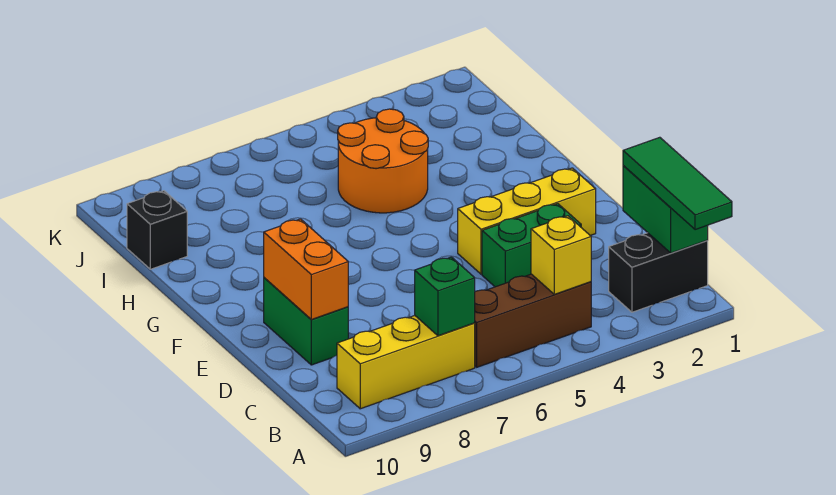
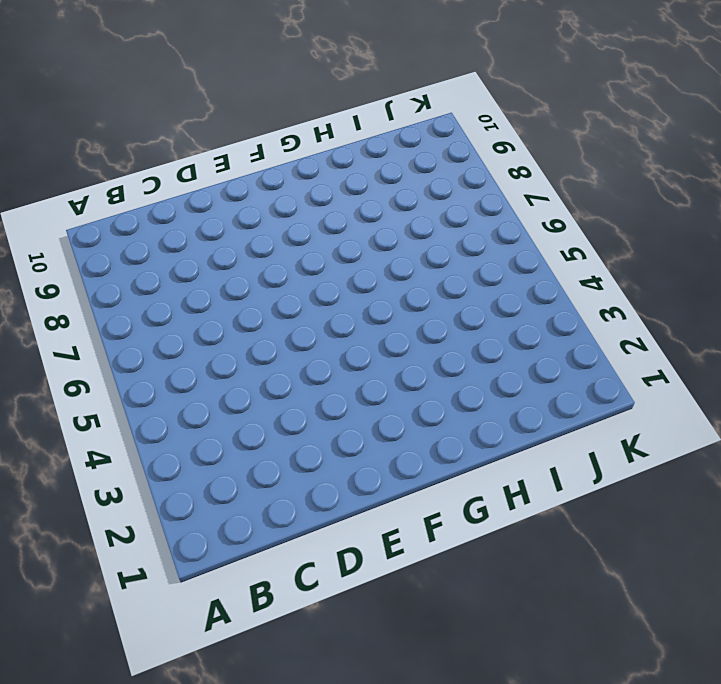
none -> black brick B1:B2 level 1
none -> brown brick B4:B6 level 1
none -> yellow brick B7:B9 level 1

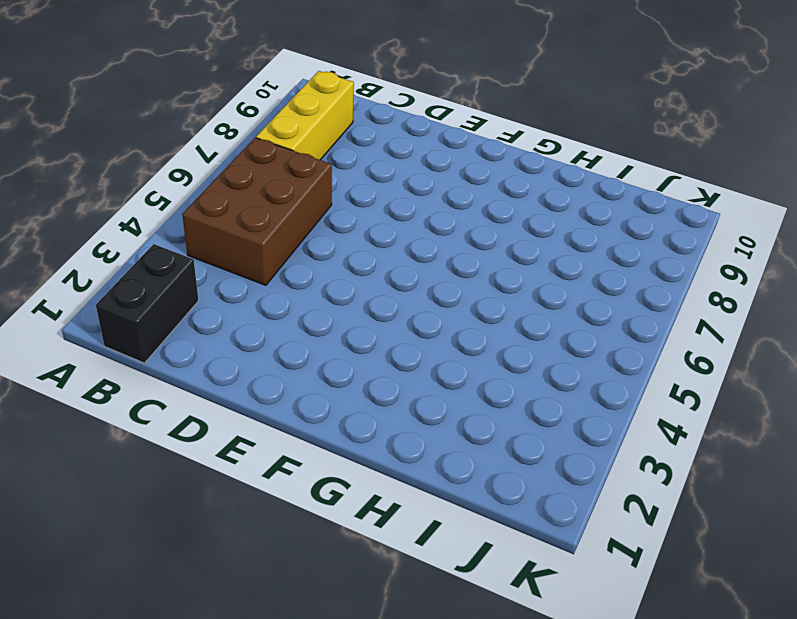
brown brick B4:C6 level 1 -> brown brick B4:B6 level 1
none -> green brick D3:D4 level 1
none -> green brick D9:E9 level 1
none -> yellow brick E2:E4 level 1

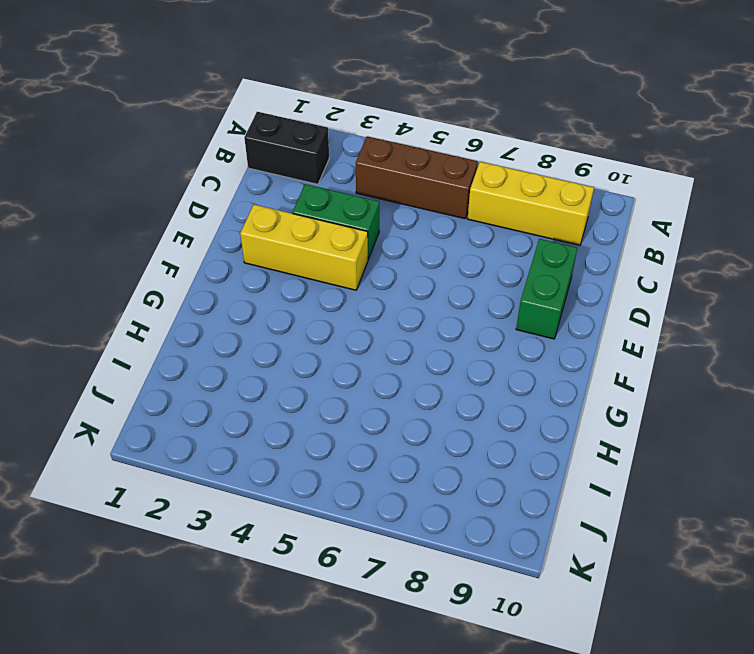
none -> orange round brick H4:I5 level 1
none -> black brick I10 level 1
none -> green brick B1:C1 level 2

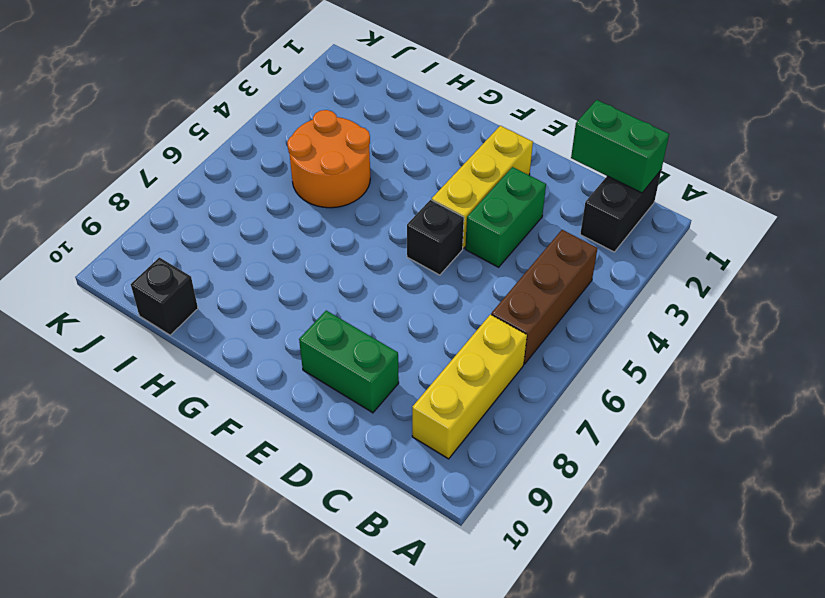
black brick E5 level 1 -> none
none -> yellow brick B4 level 2
none -> green brick B7 level 2
none -> orange brick D9:E9 level 2

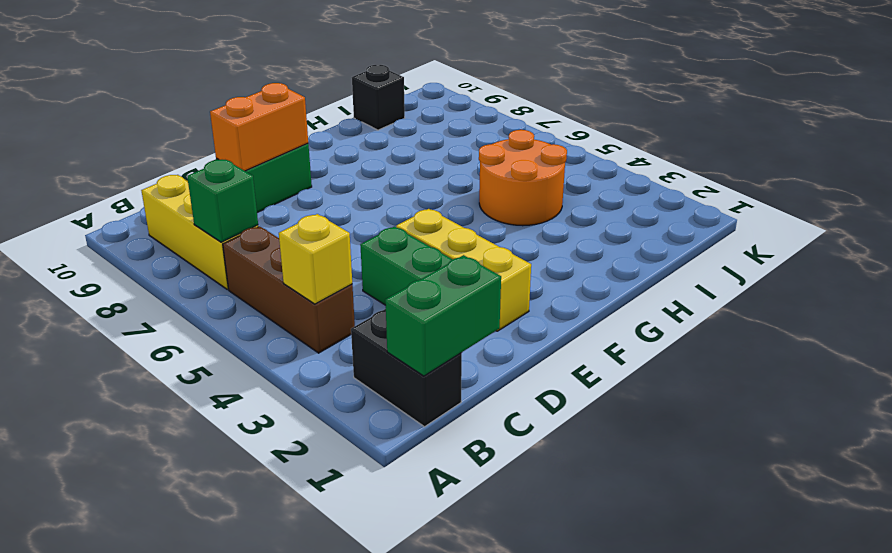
none -> green tile A1:C1 level 3

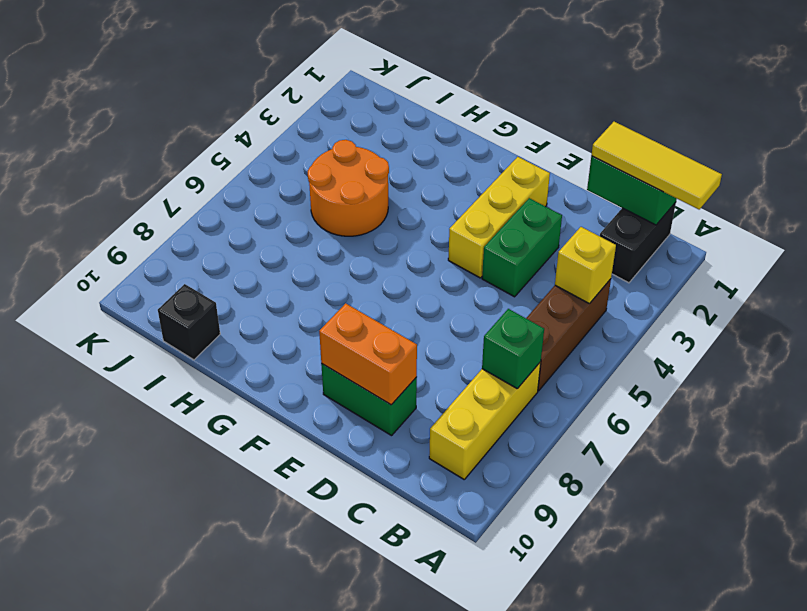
yellow tile A1:C1 level 3 -> green tile A1:C1 level 3

